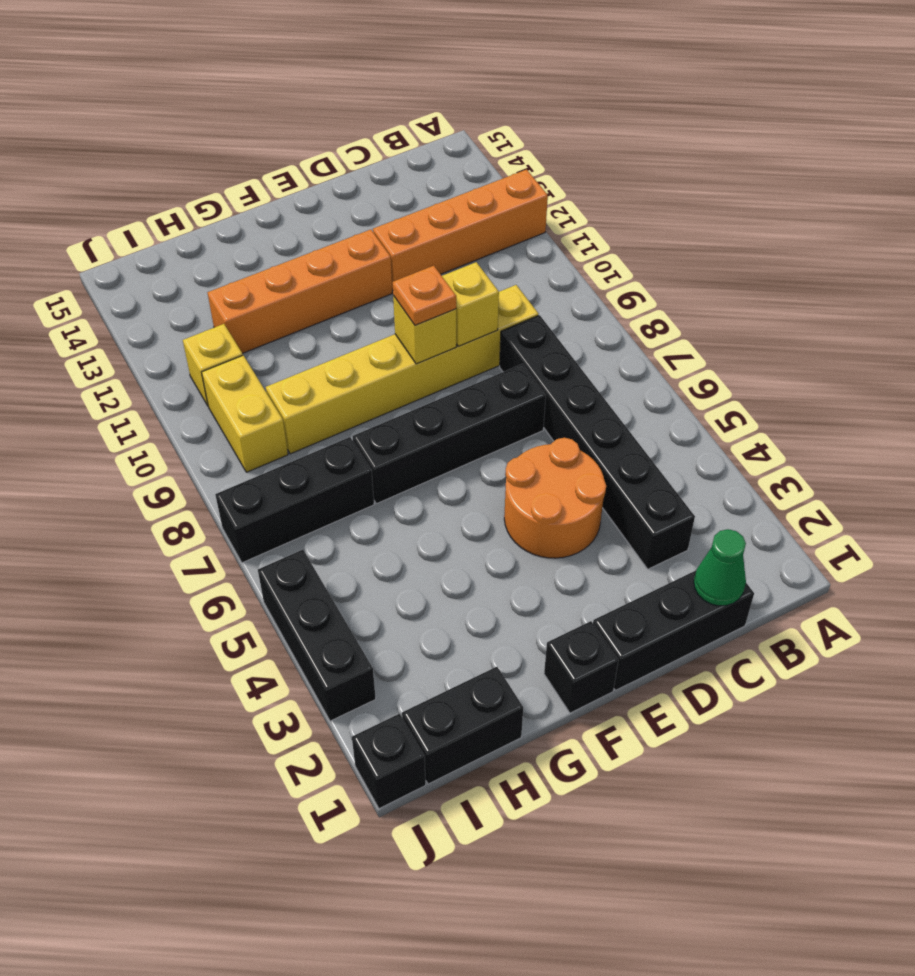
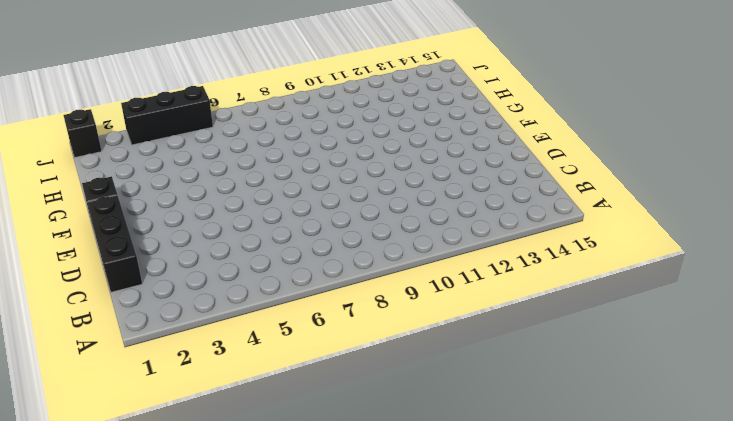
none -> orange brick A12:D12 level 1
none -> black brick C3:C8 level 1
none -> yellow brick C9:H9 level 1

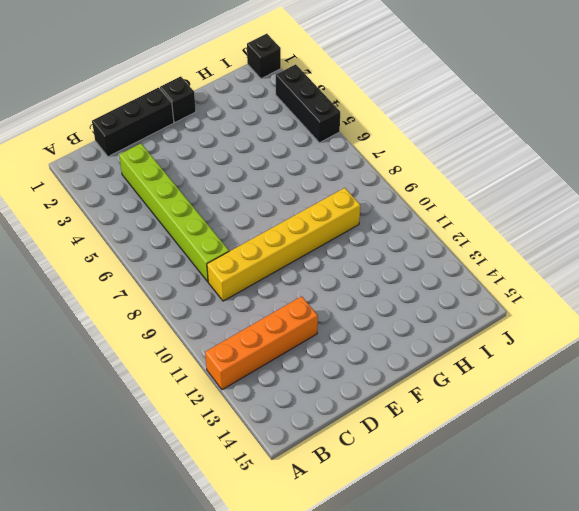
lime brick C3:C8 level 1 -> black brick C3:C8 level 1
none -> orange round brick D4:E5 level 1
none -> black brick D7:G7 level 1
none -> orange brick E12:H12 level 1

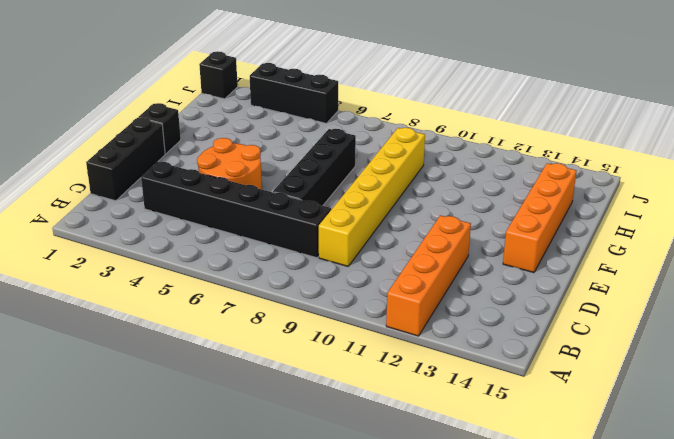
orange brick E14:H14 level 1 -> orange brick E12:H12 level 1
none -> black brick H1:I1 level 1
none -> black brick H7:J7 level 1
none -> yellow brick I9:I10 level 1

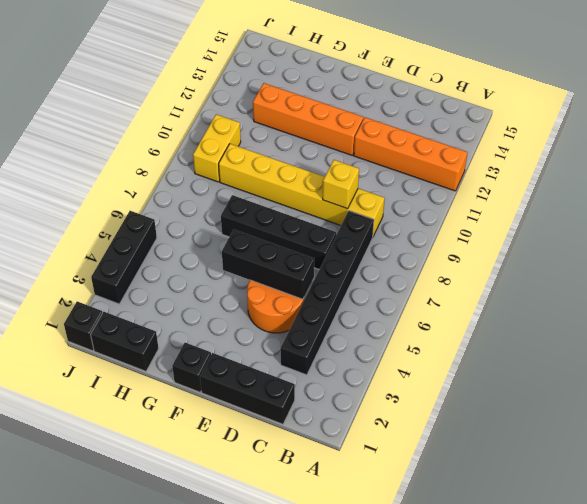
black brick D5:F5 level 2 -> black brick H7:J7 level 1
none -> yellow brick I11 level 1
none -> green cone C1 level 2
none -> yellow brick E9 level 2

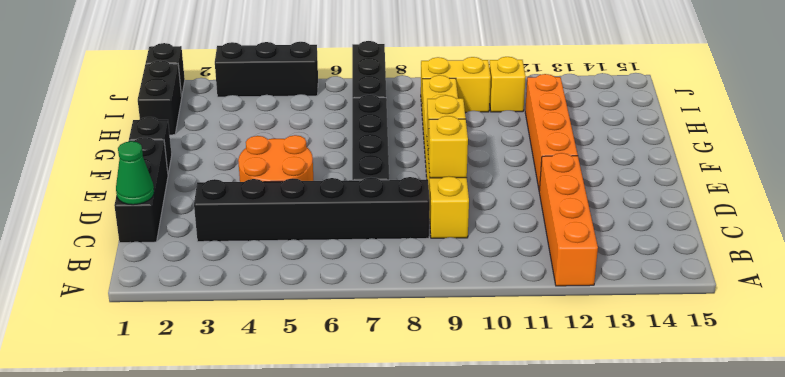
none -> orange plate E9 level 3

